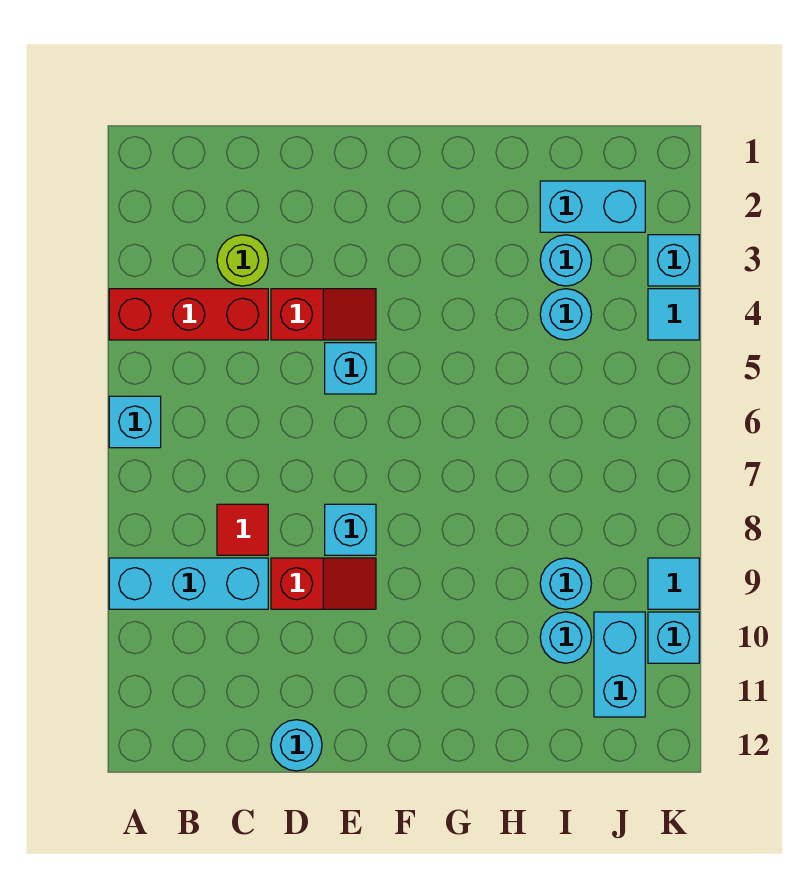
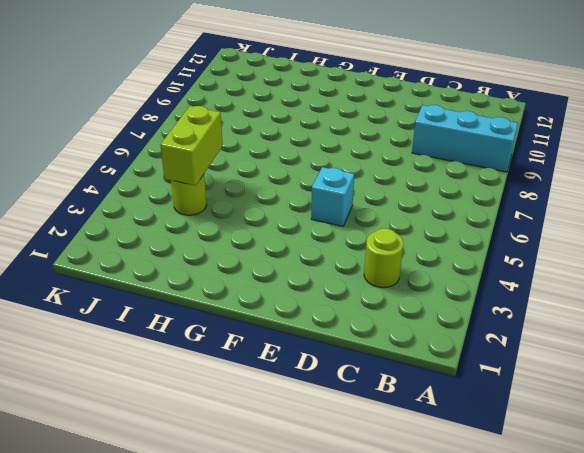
lime round brick I4 level 1 -> cyan round brick I4 level 1
lime brick I4:I5 level 2 -> none
none -> red brick A4:C4 level 1
none -> cyan brick A6 level 1
none -> red tile C8 level 1

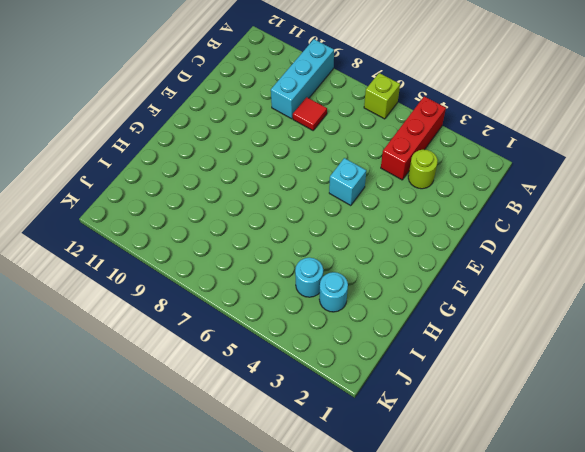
lime brick A6 level 1 -> cyan brick A6 level 1
none -> red slope D4:E4 level 1 top D
none -> red slope D9:E9 level 1 top D
none -> cyan round brick D12 level 1

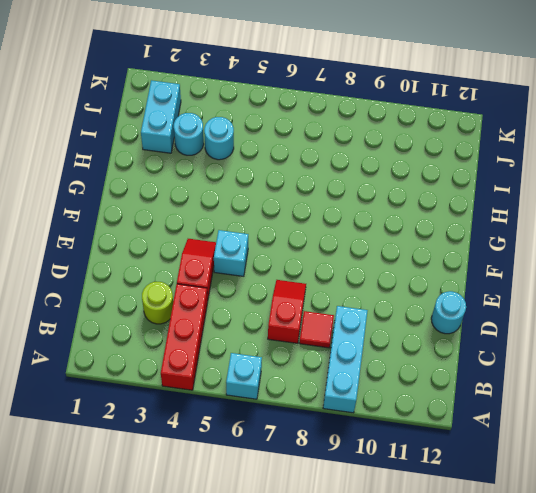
red slope C7:D7 level 1 top C -> red slope D9:E9 level 1 top D
none -> cyan brick E8 level 1
none -> cyan round brick I9 level 1
none -> cyan round brick I10 level 1

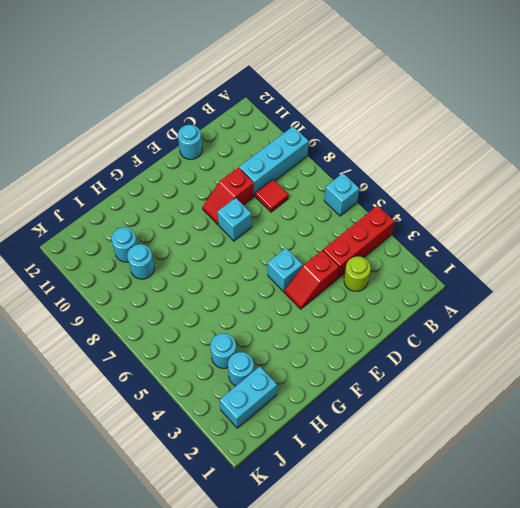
none -> cyan brick J10:J11 level 1
none -> cyan brick K3 level 1
none -> cyan tile K4 level 1

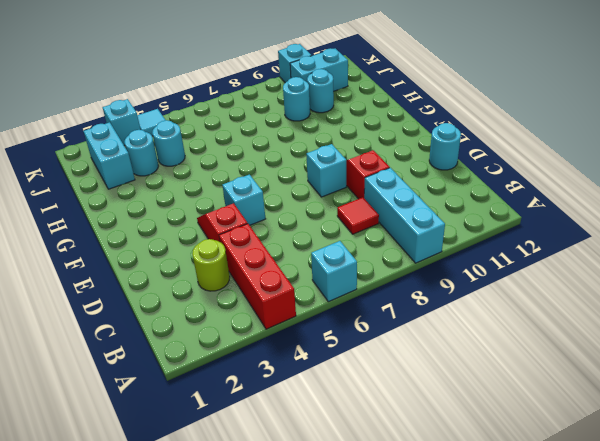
none -> cyan tile K9 level 1

